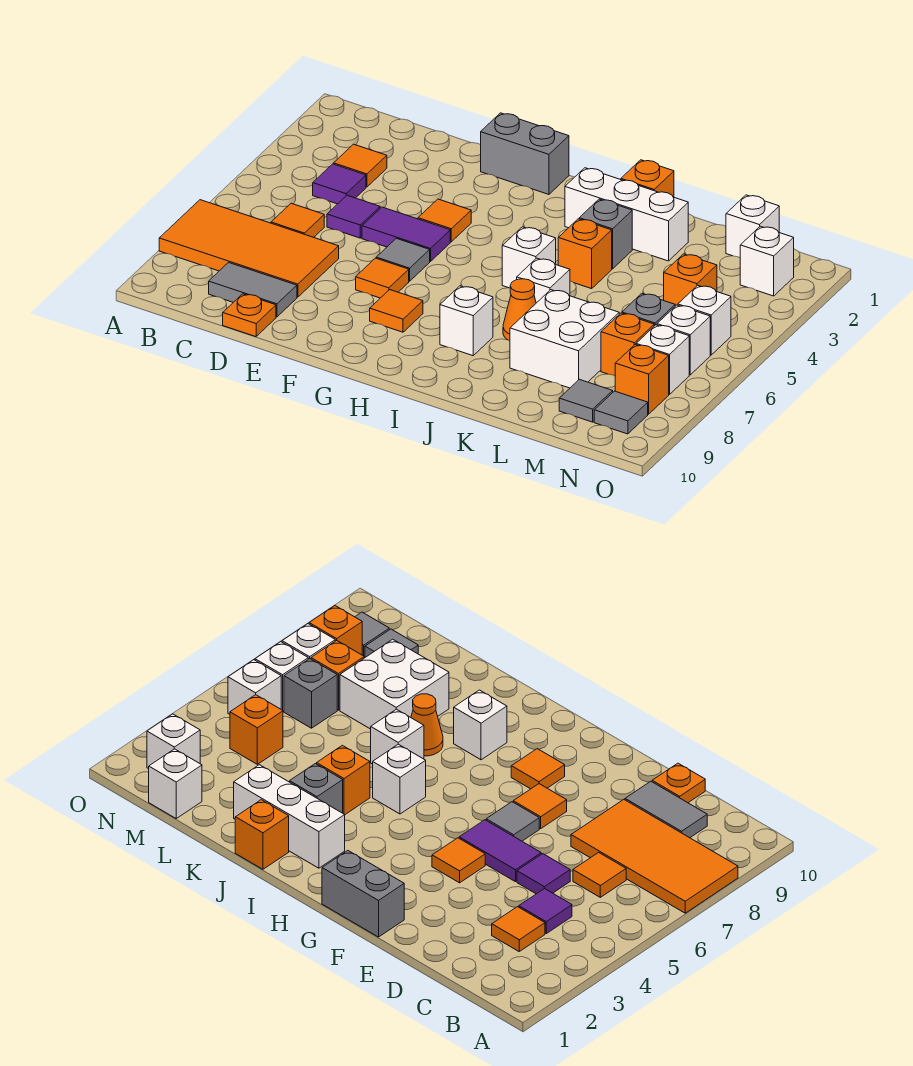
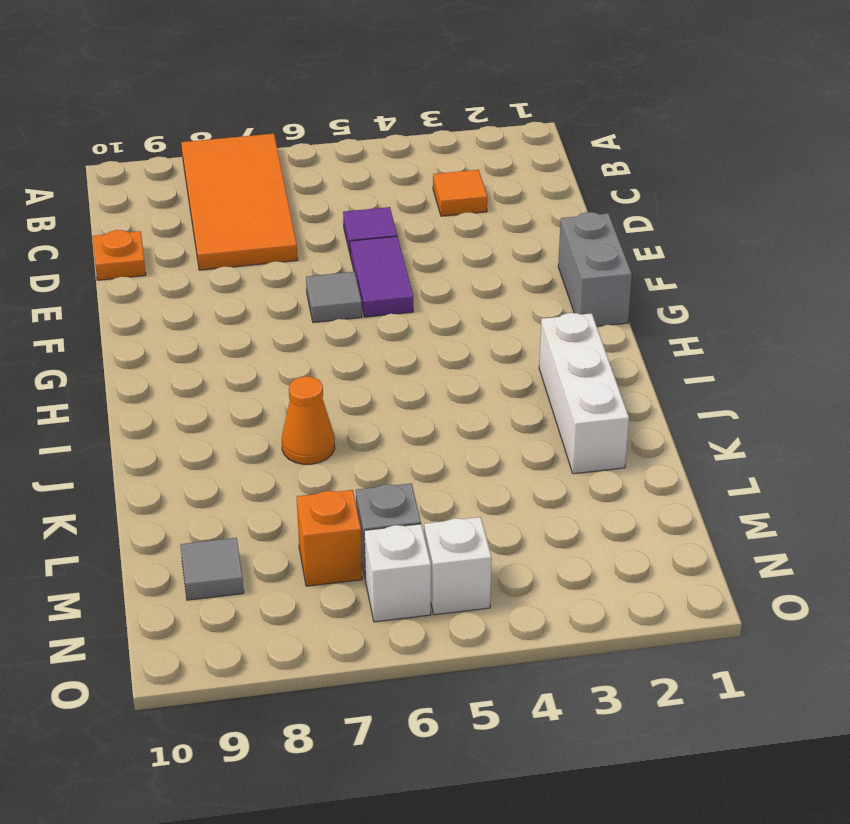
none -> purple tile C4 level 1
none -> orange tile C6 level 1
none -> grey tile C9:D9 level 1
none -> orange tile F4 level 1

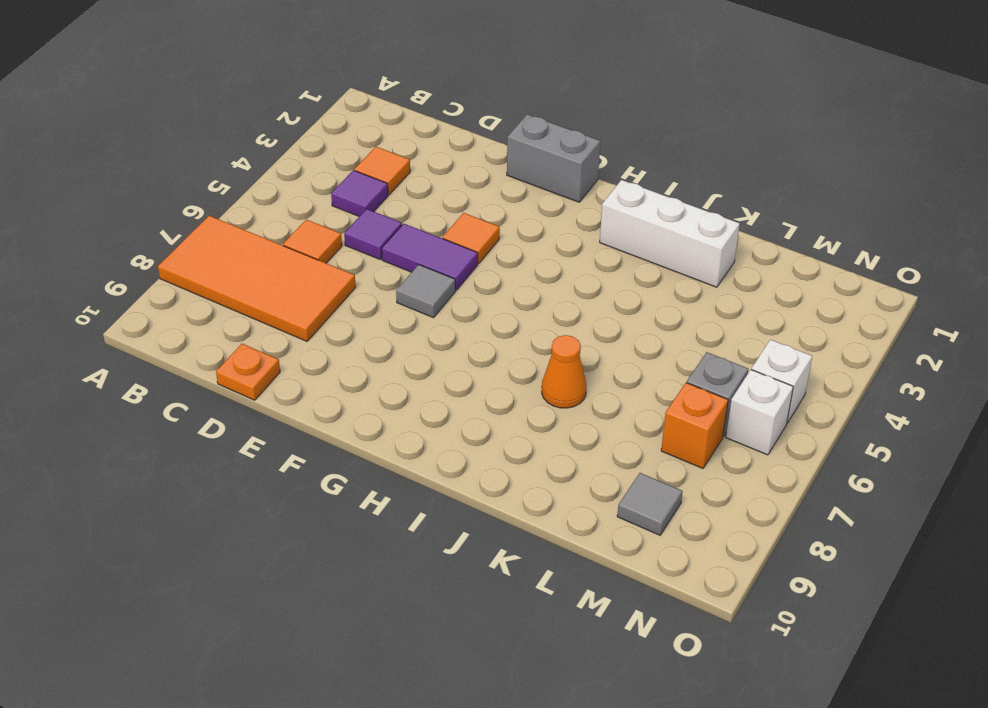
none -> grey tile C9:D9 level 1
none -> orange tile F7 level 1
none -> orange tile G8 level 1
none -> white brick I5 level 1

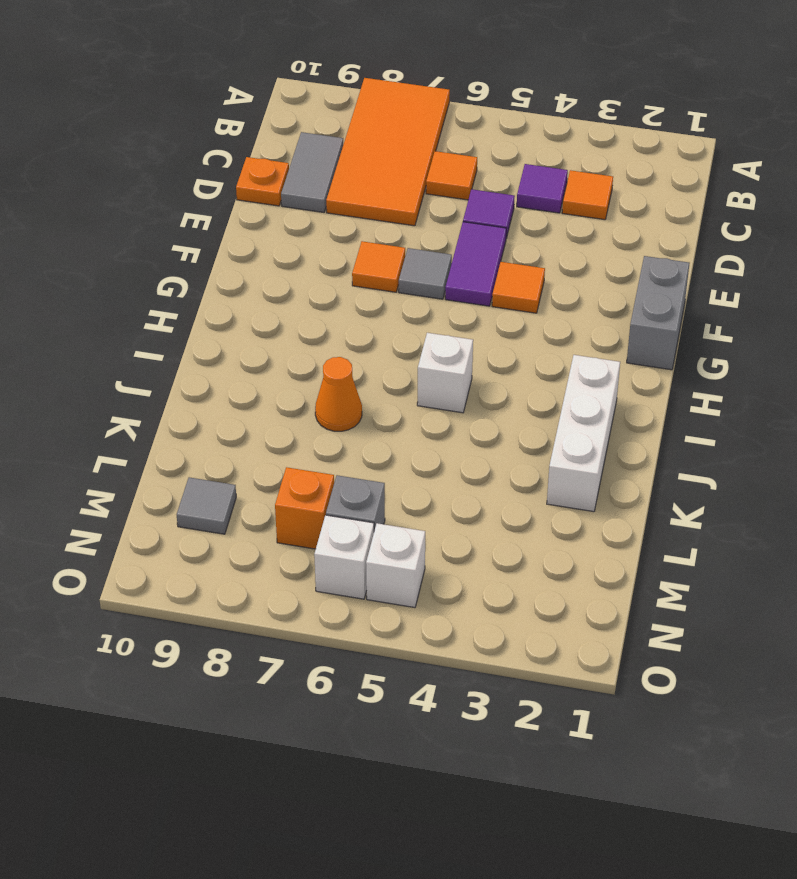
none -> orange tile G8 level 1
none -> white brick I8 level 1
none -> orange brick J1 level 1
none -> grey brick J3 level 1

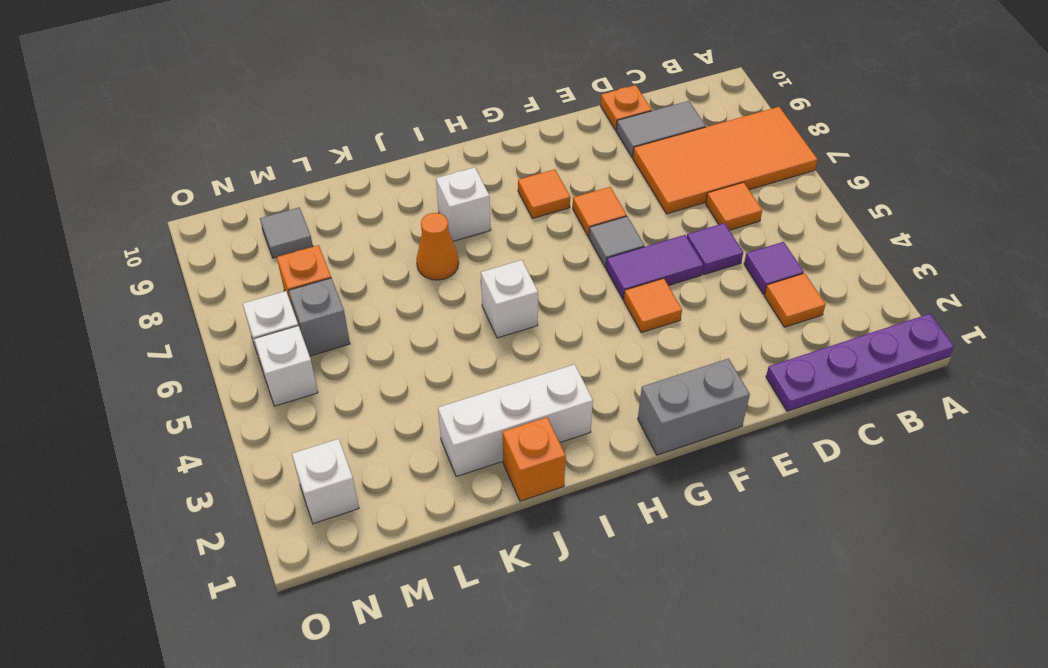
purple plate A1:D1 level 1 -> none
none -> grey brick J3 level 1
none -> orange brick J4 level 1
none -> white brick J6 level 1
none -> white brick K7:L8 level 1

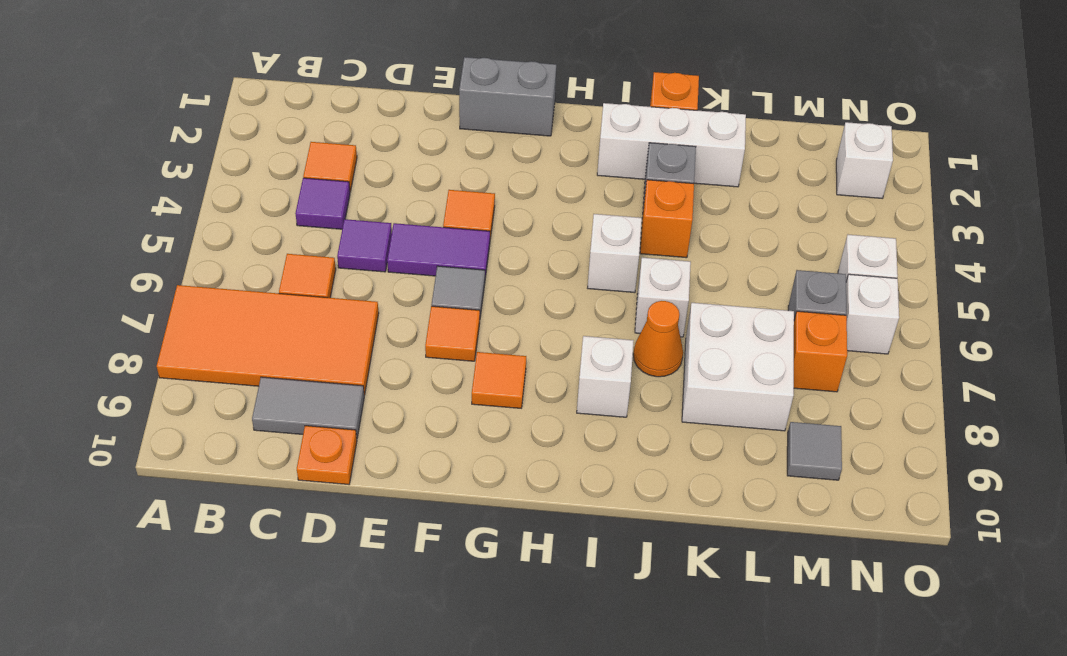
none -> white brick M1 level 1
none -> orange brick M4 level 1
none -> white brick N7 level 1
none -> orange brick N8 level 1

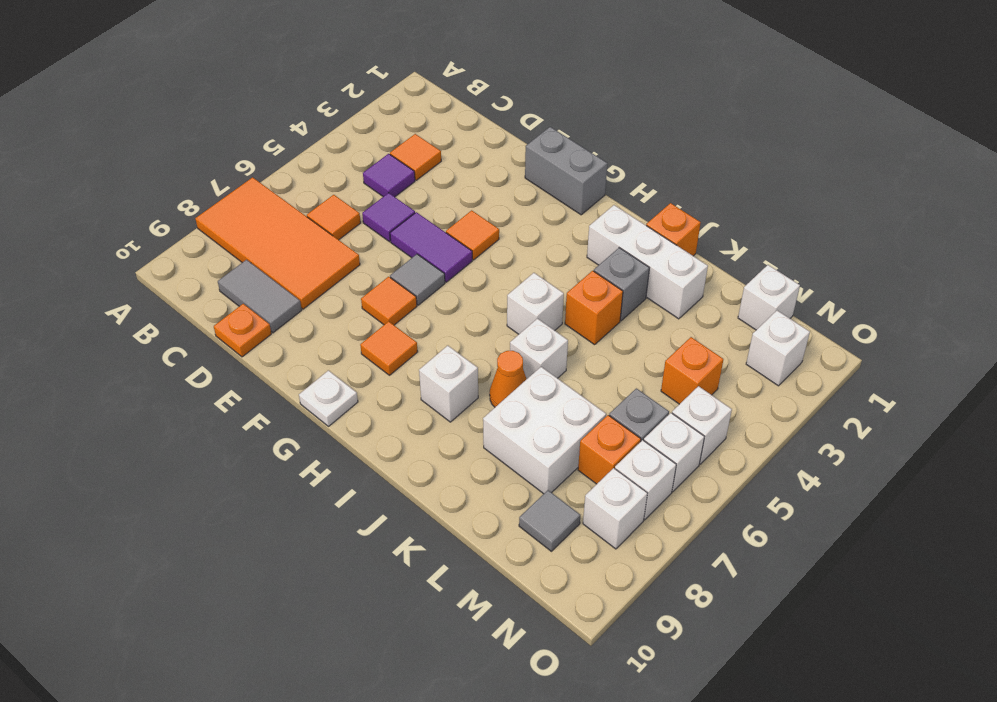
white plate G10 level 1 -> none
white brick N8 level 1 -> orange brick N8 level 1
none -> grey tile N9 level 1

